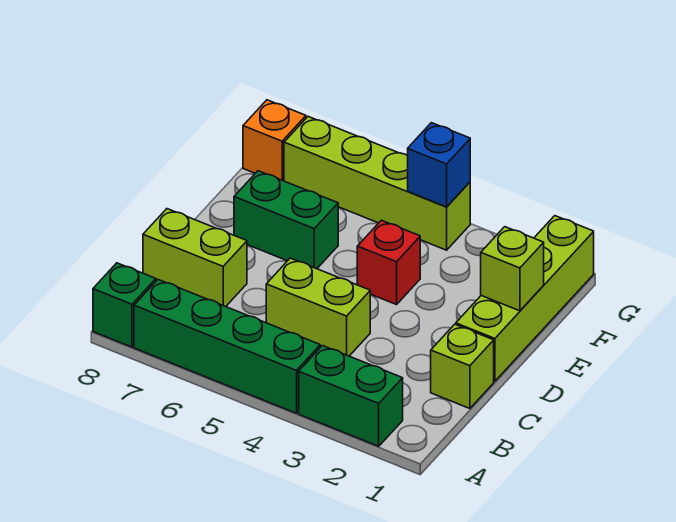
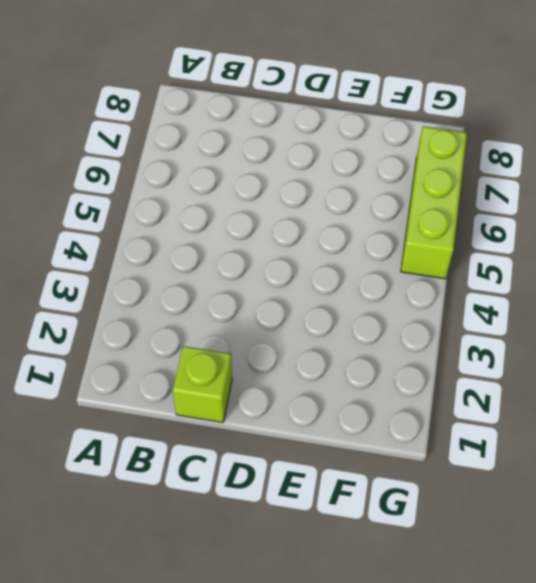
lime brick G5:G7 level 1 -> lime brick G4:G7 level 1
none -> green brick A2:A3 level 1
none -> green brick A4:A7 level 1
none -> green brick A8 level 1

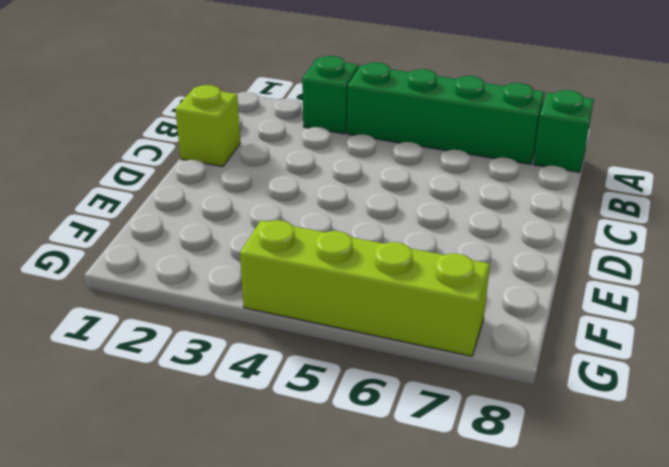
green brick A3 level 1 -> green brick A2:A3 level 1
none -> lime brick C4:C5 level 1
none -> lime brick C7:C8 level 1
none -> lime brick D1:G1 level 1

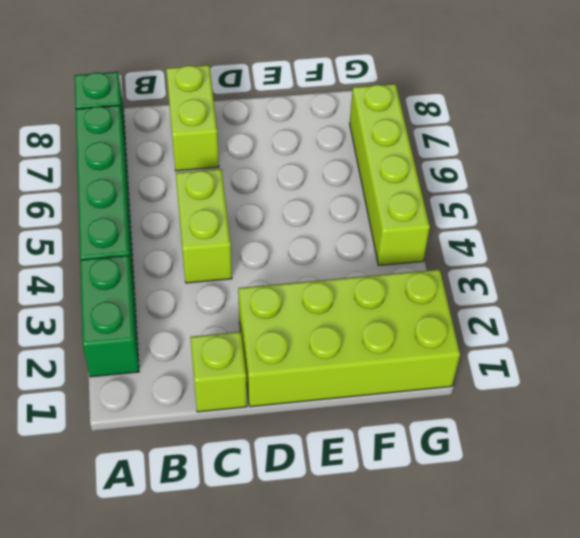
lime brick D1:G2 level 1 -> lime brick D1:G1 level 1
none -> red brick E4 level 1
none -> green brick E6:E7 level 1
none -> orange brick G8 level 1

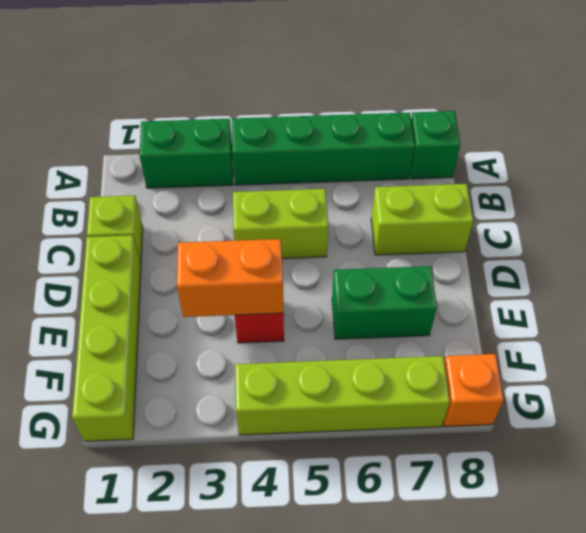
orange brick E3:E4 level 2 -> none
none -> lime brick E1 level 2
none -> blue brick G4 level 2

